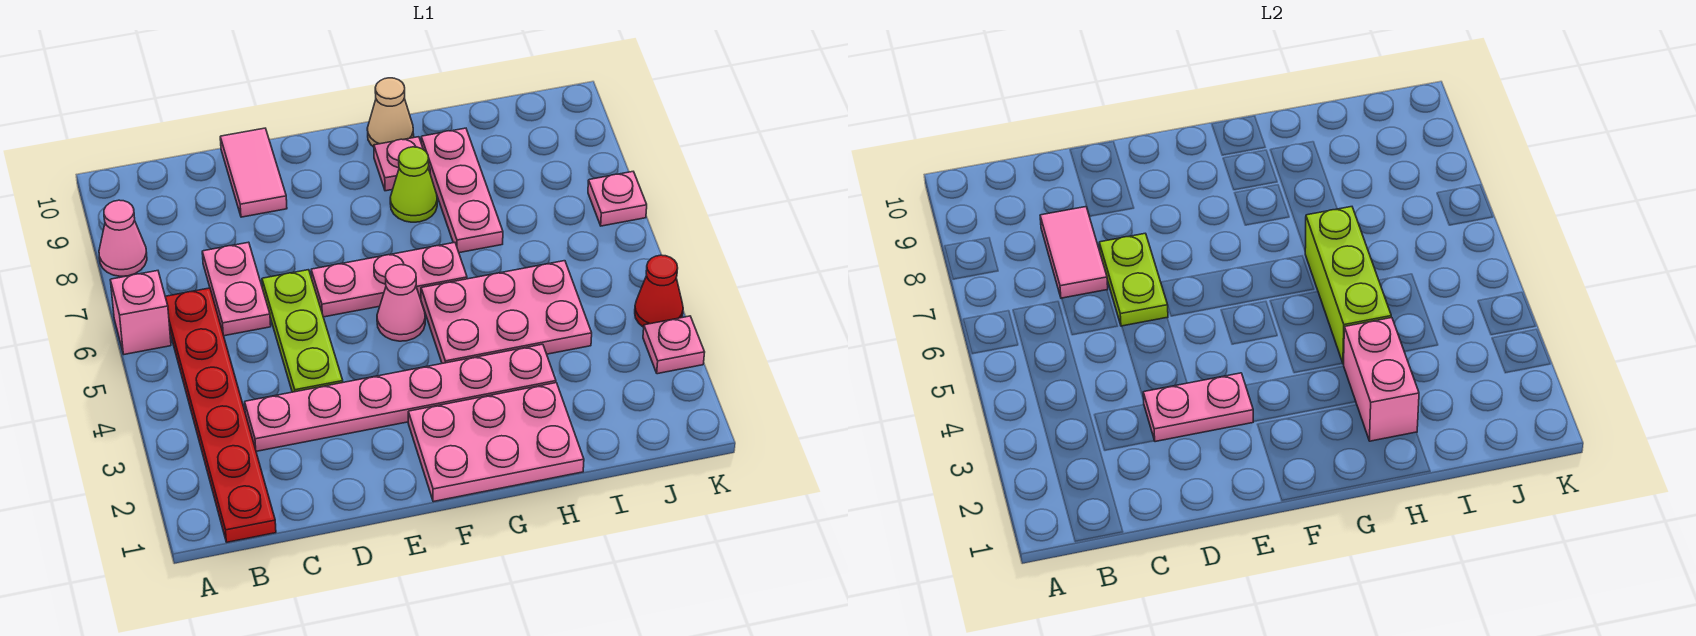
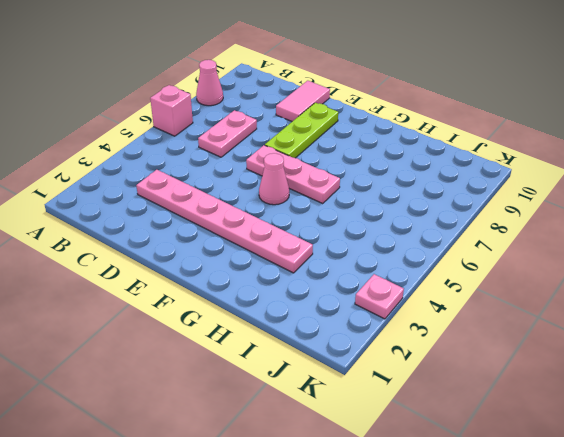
lime plate E7:E9 level 1 -> lime plate D4:D6 level 1
none -> red plate B1:B6 level 1
none -> pink plate F1:H2 level 1
none -> pink plate G4:I5 level 1

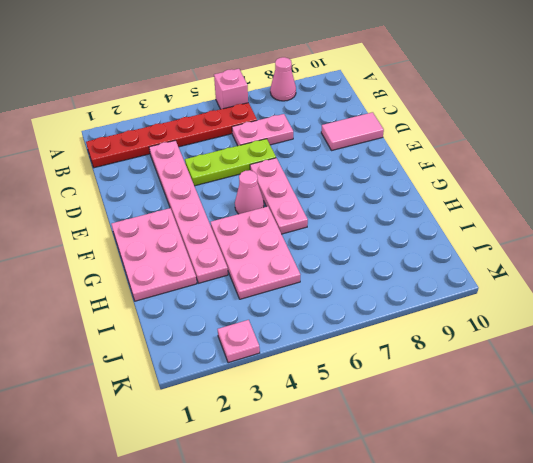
none -> lime cone G8 level 1
none -> pink plate G9 level 1
none -> tan cone G10 level 1

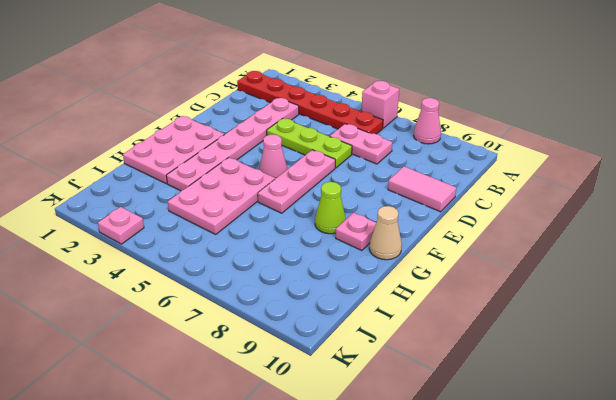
none -> pink plate H7:H9 level 1
none -> red cone K4 level 1
none -> pink plate K7 level 1

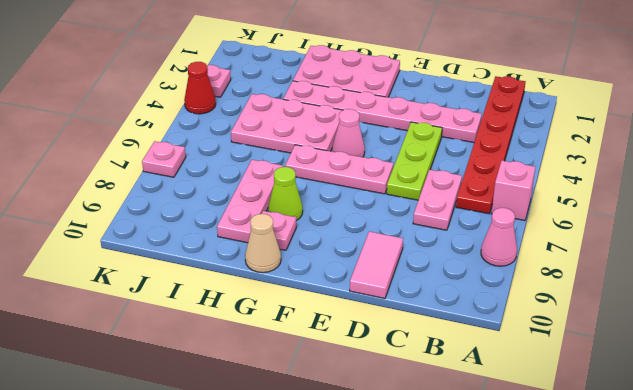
none -> pink tile C7:C8 level 2
none -> pink plate D3:E3 level 2
none -> lime plate D6:D7 level 2

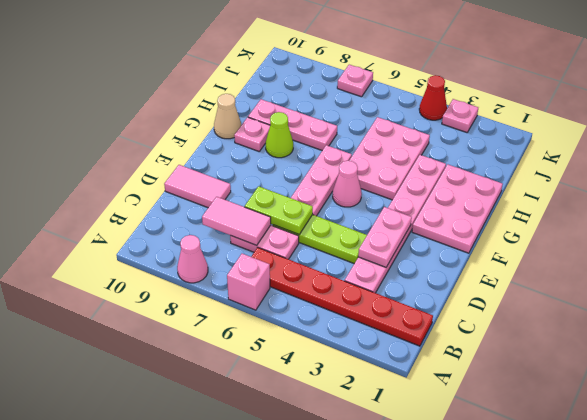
none -> pink brick H2:H3 level 2
none -> lime brick H4:H6 level 2

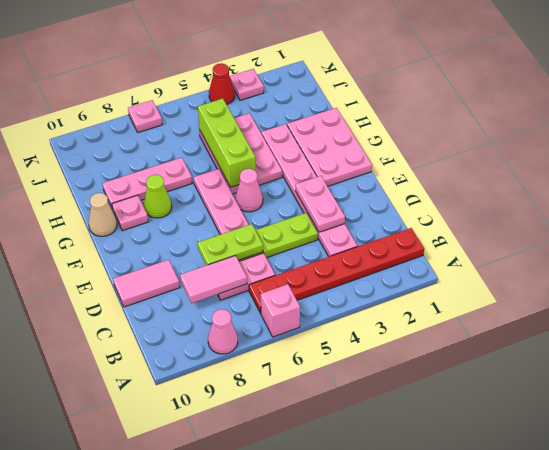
lime brick G5:I5 level 2 -> lime brick H4:H6 level 2
none -> pink brick H2:H3 level 2

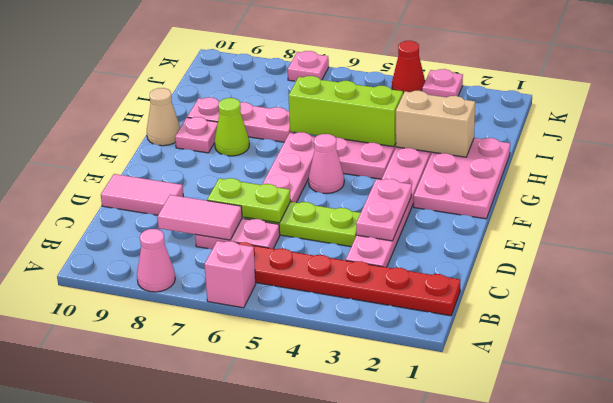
tan brick H2:H3 level 2 -> pink brick H2:H3 level 2

